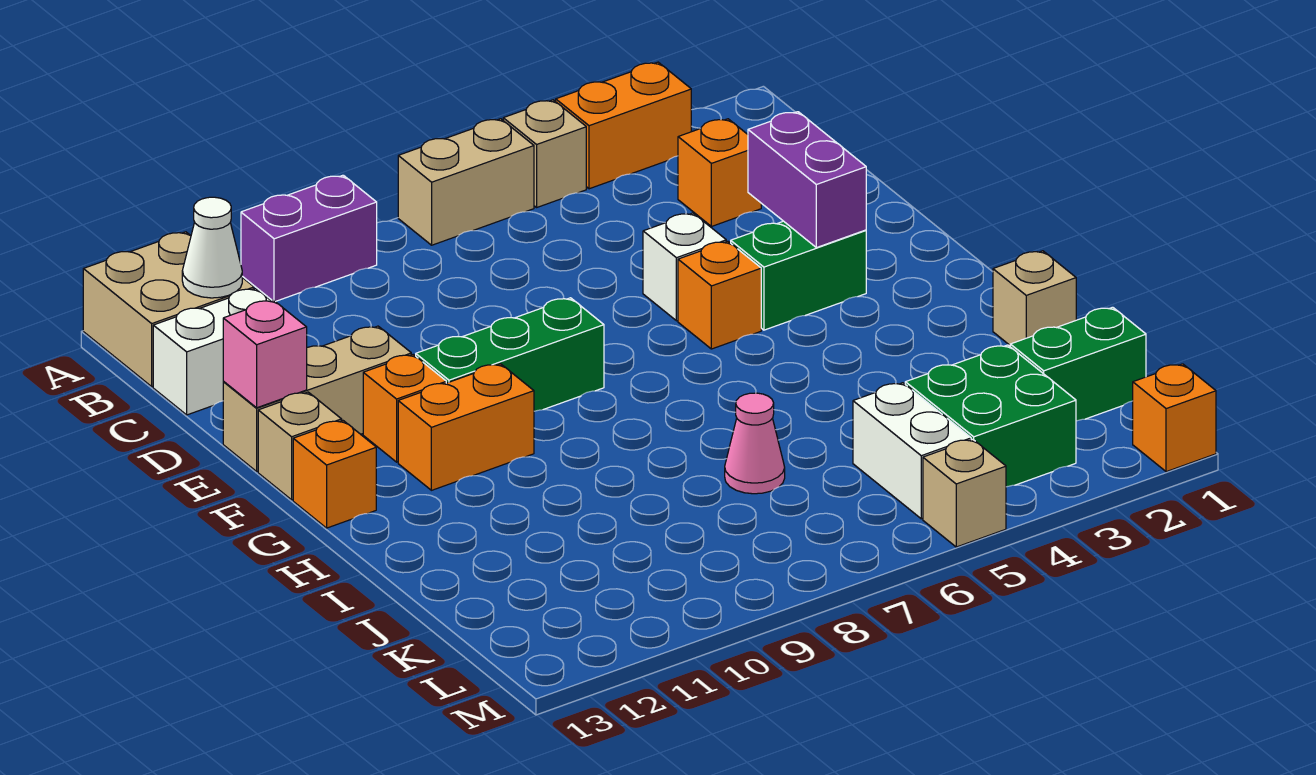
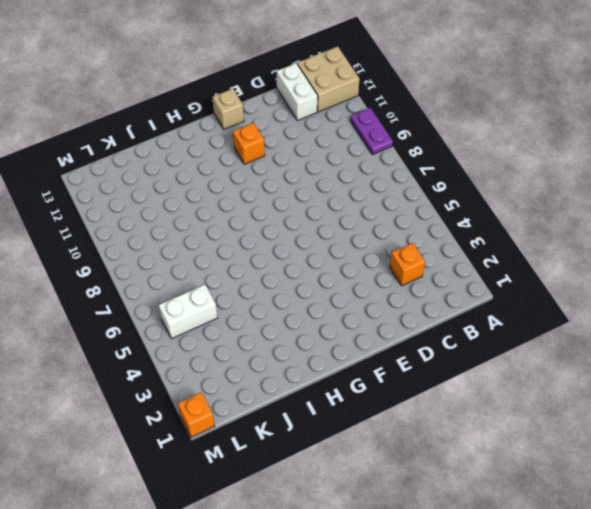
purple plate A9:A10 level 1 -> purple brick A9:A10 level 1
none -> orange brick A3:A4 level 1
none -> tan brick A5 level 1
none -> tan brick A6:A7 level 1

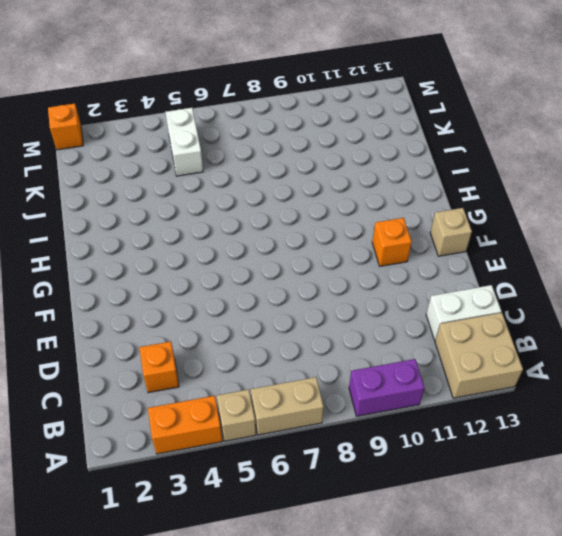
none -> white brick E5 level 1
none -> tan brick E11:E13 level 1
none -> green brick F3:F4 level 1

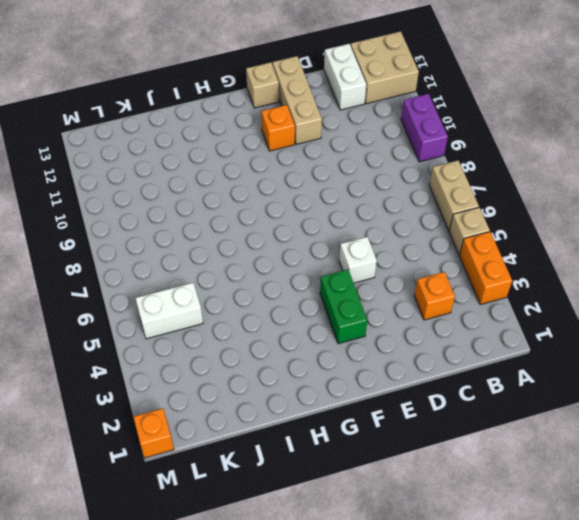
none -> orange brick F5 level 1
none -> green brick F8:F10 level 1
none -> orange brick G10:G11 level 1

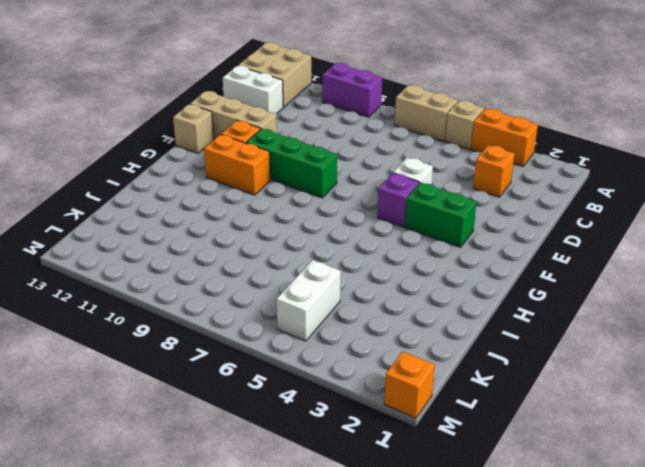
purple brick F5 level 1 -> orange brick F5 level 1
none -> orange brick G13 level 1
none -> tan brick I1 level 1
none -> pink cone J7 level 1

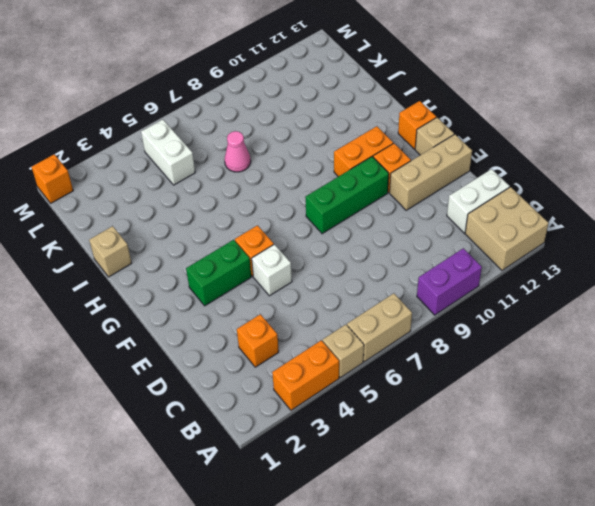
none -> green brick K1:K2 level 1
none -> green brick K3:L4 level 1
none -> tan brick M5 level 1

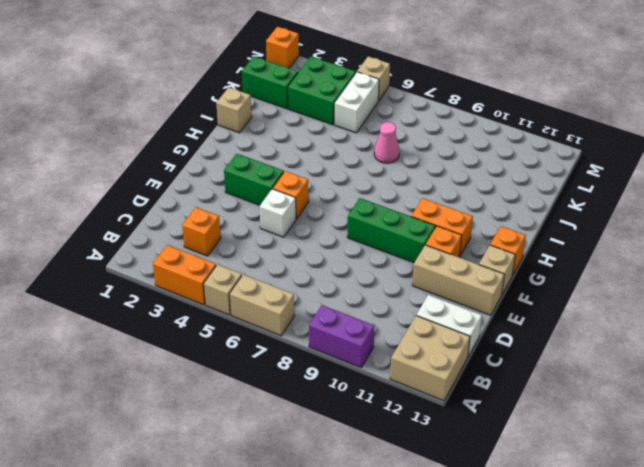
none -> white cone B12 level 2
none -> purple brick E3:F3 level 2
none -> pink brick E13 level 2

